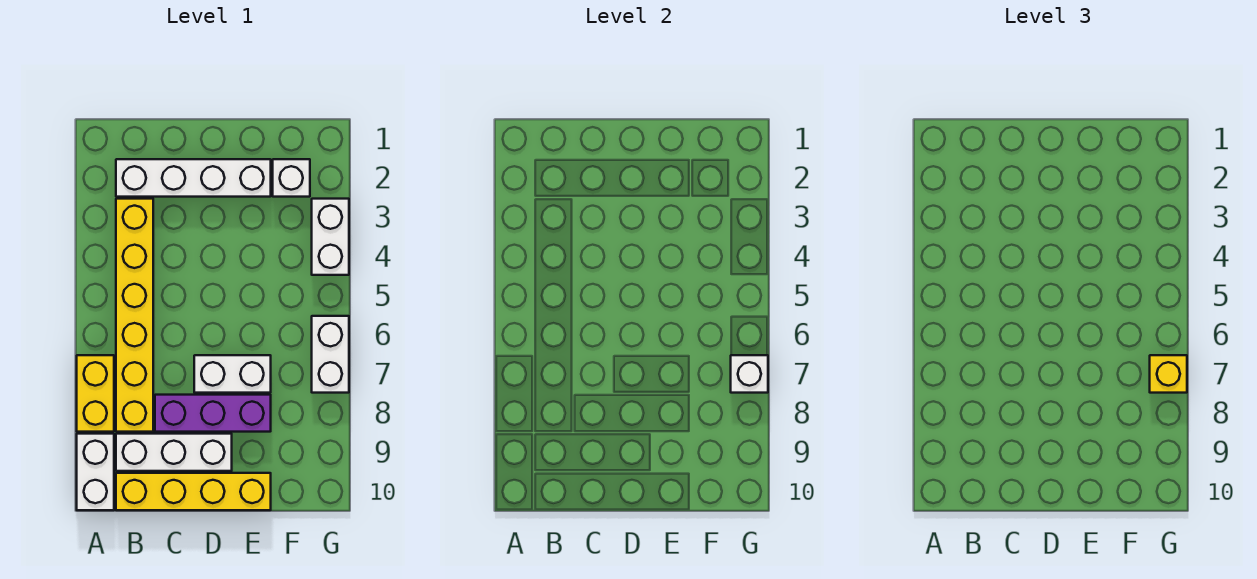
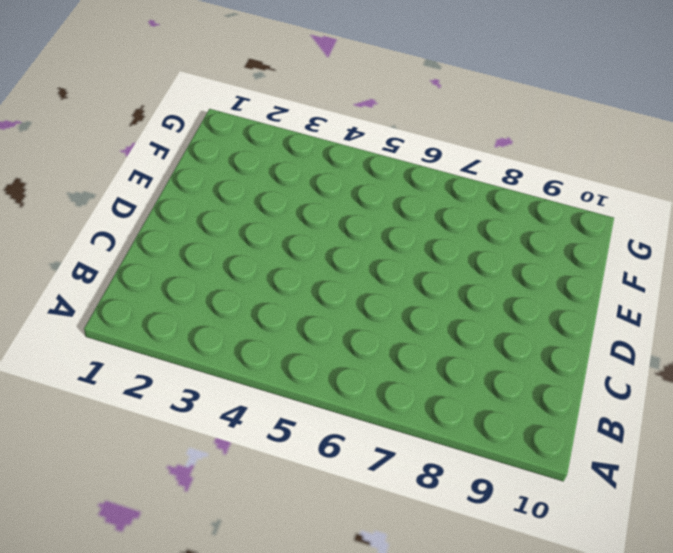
none -> yellow brick A7:A8 level 1
none -> white brick A9:A10 level 1
none -> white brick B2:E2 level 1

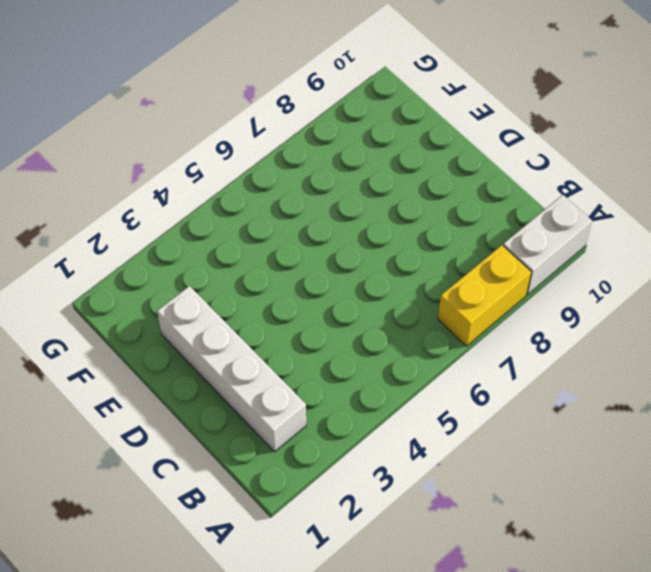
none -> yellow brick B3:B8 level 1
none -> white brick B9:D9 level 1
none -> yellow brick B10:E10 level 1

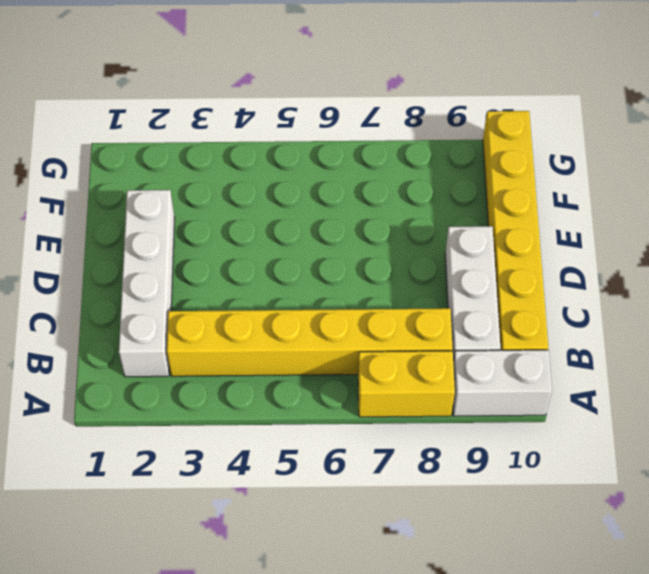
yellow brick B10:G10 level 1 -> yellow brick B10:E10 level 1
none -> purple brick C8:E8 level 1
none -> white brick D7:E7 level 1
none -> white brick F2 level 1

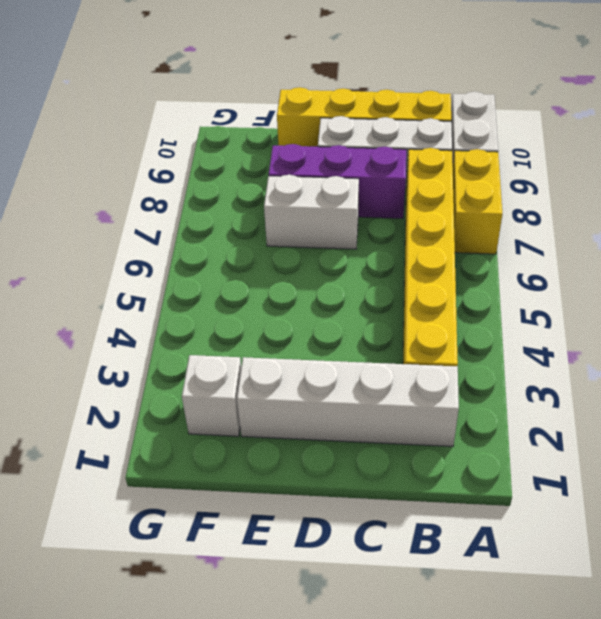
none -> white brick G3:G4 level 1
none -> white brick G6:G7 level 1
none -> white brick G7 level 2

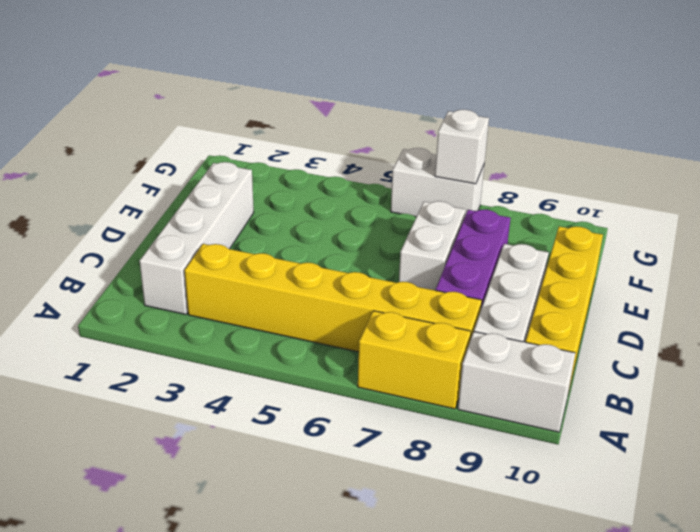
none -> white brick F2 level 1
none -> white brick G3:G4 level 1
none -> yellow brick G7 level 3

